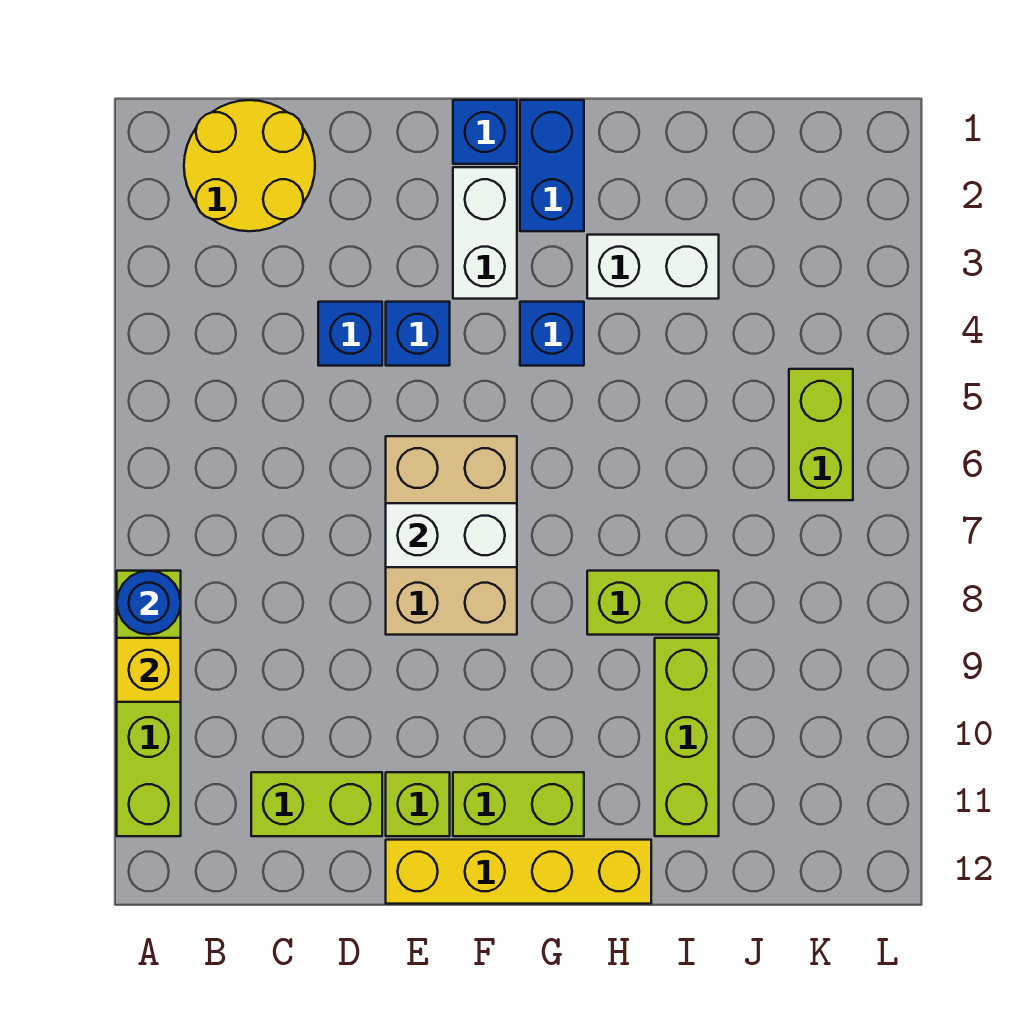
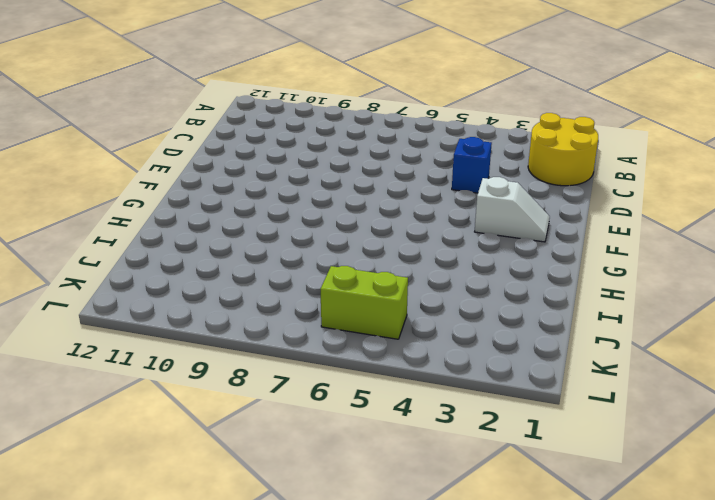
white slope F2:F3 level 1 top 3 -> white brick F2:F3 level 1
none -> lime brick A8:A11 level 1
none -> lime brick C11:D11 level 1
none -> blue brick E4 level 1

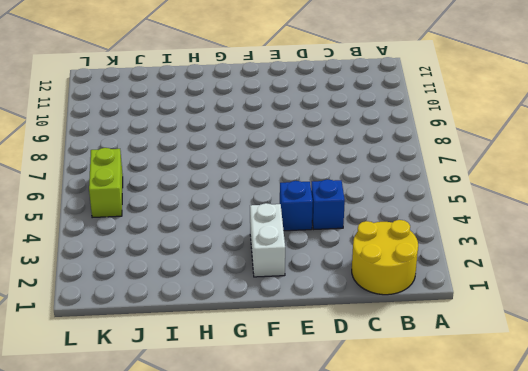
none -> lime brick A8:A11 level 1
none -> lime brick C11:D11 level 1
none -> tan brick E6:F8 level 1

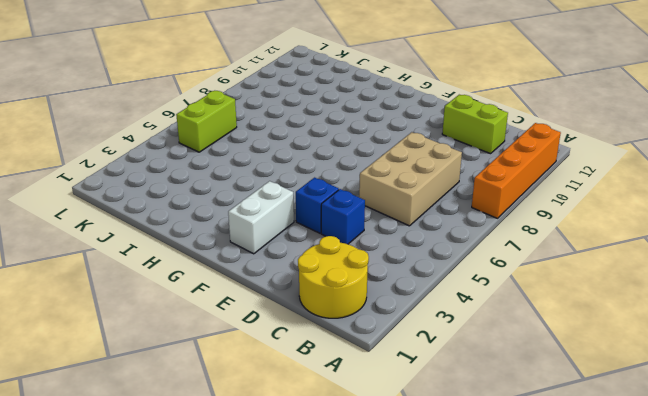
orange brick A8:A11 level 1 -> lime brick A8:A11 level 1
tan brick C6:D8 level 1 -> tan brick E6:F8 level 1
none -> lime brick E11 level 1
none -> yellow brick E12:H12 level 1
none -> blue brick F1 level 1

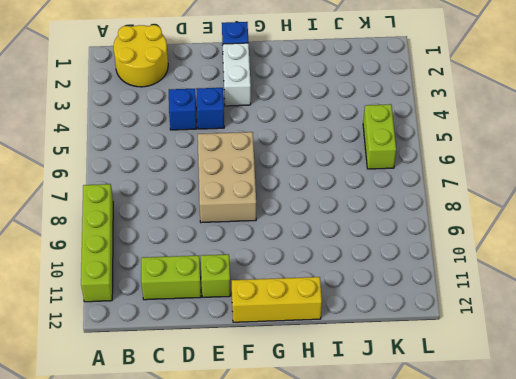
yellow brick F12:H12 level 1 -> yellow brick E12:H12 level 1
none -> lime brick F11:G11 level 1
none -> blue brick G1:G2 level 1
none -> blue brick G4 level 1

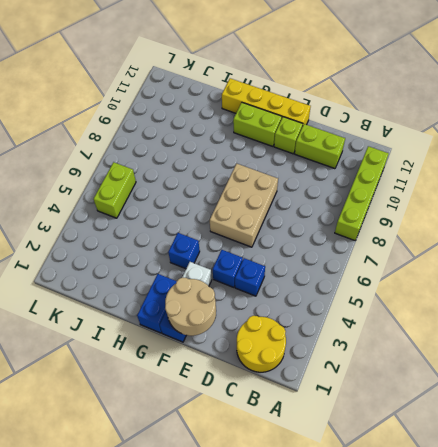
tan round brick E1:F2 level 2 -> none
none -> white brick H3:I3 level 1
none -> lime brick H8:I8 level 1
none -> lime brick I9:I11 level 1

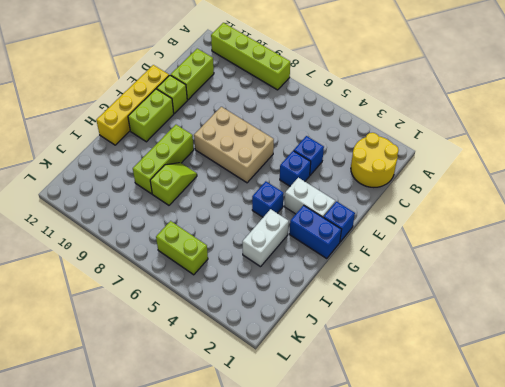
lime brick G9:I9 level 1 -> lime brick I9:I11 level 1
lime slope H8:I8 level 1 top I -> lime brick H8:I8 level 1
none -> blue round brick A8 level 2
none -> yellow brick A9 level 2
none -> white brick E7:F7 level 2

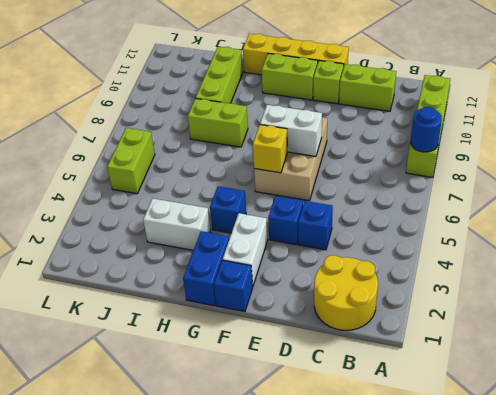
yellow brick F6 level 2 -> yellow brick A9 level 2

